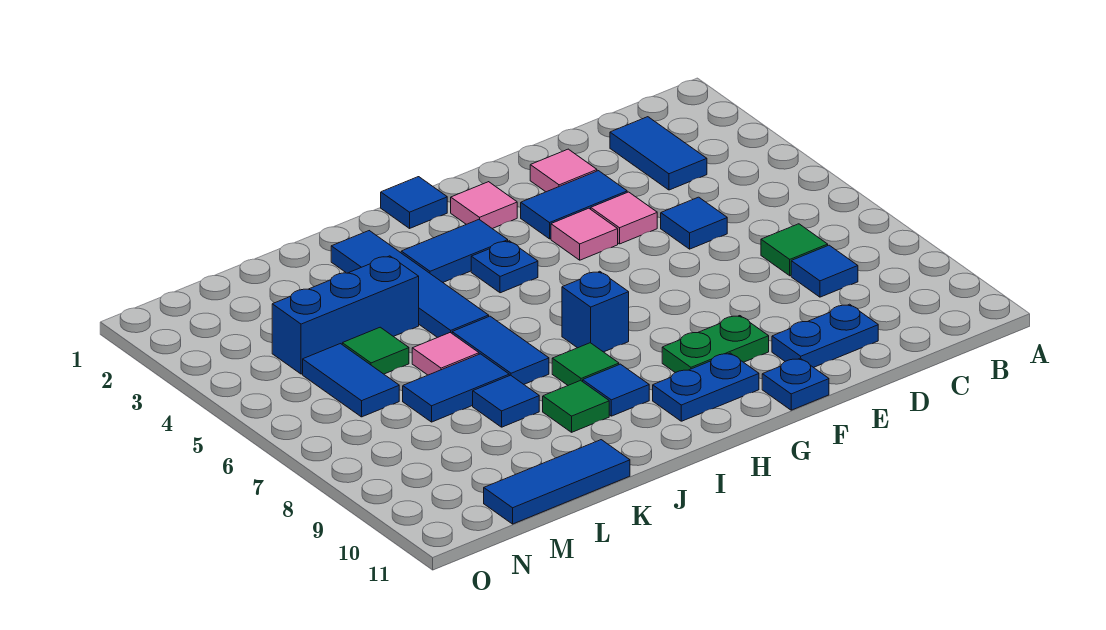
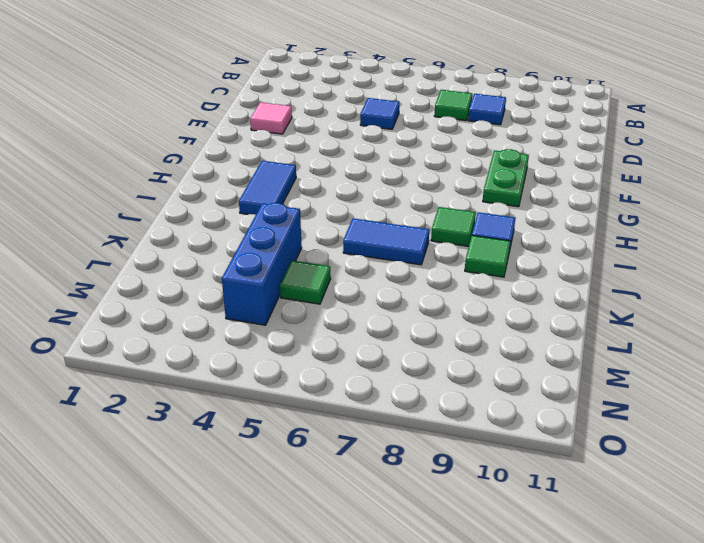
none -> blue tile C2:C3 level 1
none -> blue plate D10:E10 level 1
none -> blue tile E3:F3 level 1

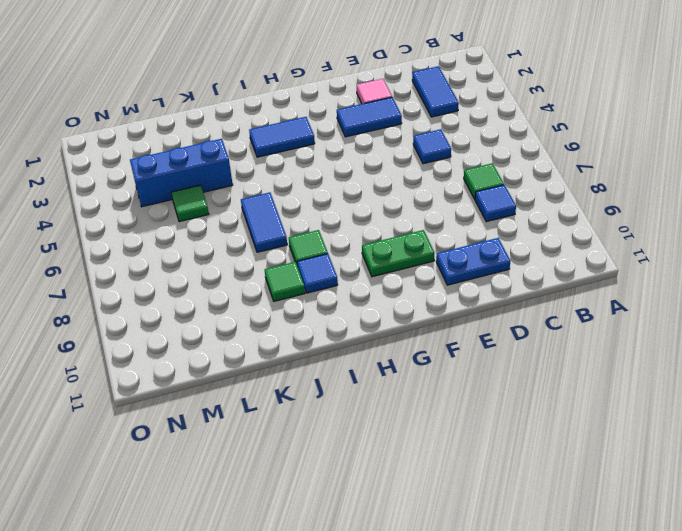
none -> pink tile E4 level 1
none -> pink tile F4 level 1
none -> blue plate F11 level 1

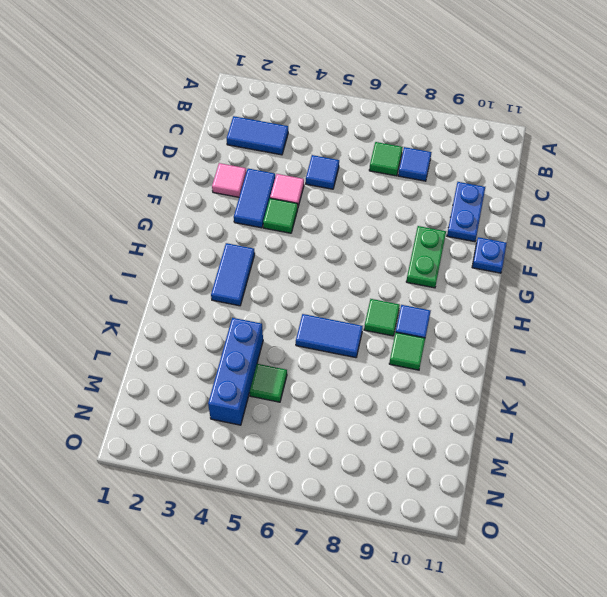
green tile F4 level 1 -> pink tile F4 level 1
none -> pink tile G2 level 1
none -> blue plate G10:H10 level 1
none -> blue tile H1 level 1

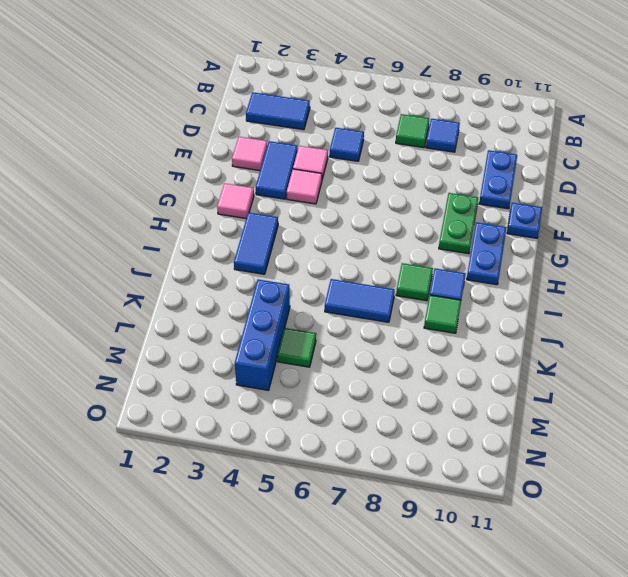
none -> blue tile H1 level 1
none -> blue plate H4 level 1
none -> blue brick H7 level 1

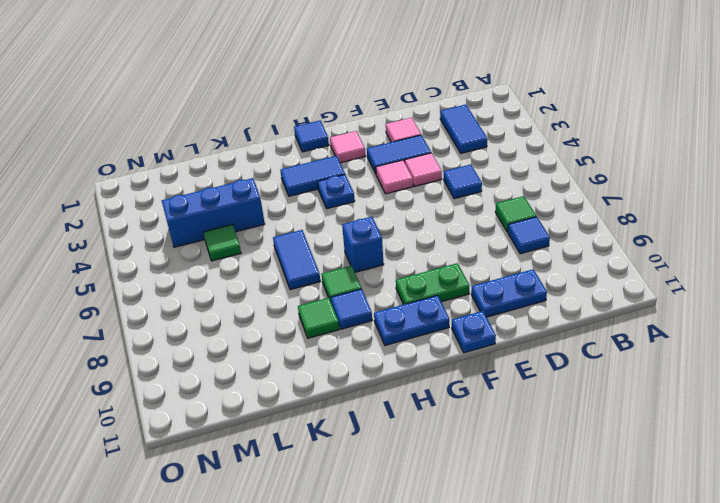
none -> blue tile J2:J5 level 1
none -> pink tile K6 level 1
none -> blue tile K7:L7 level 1

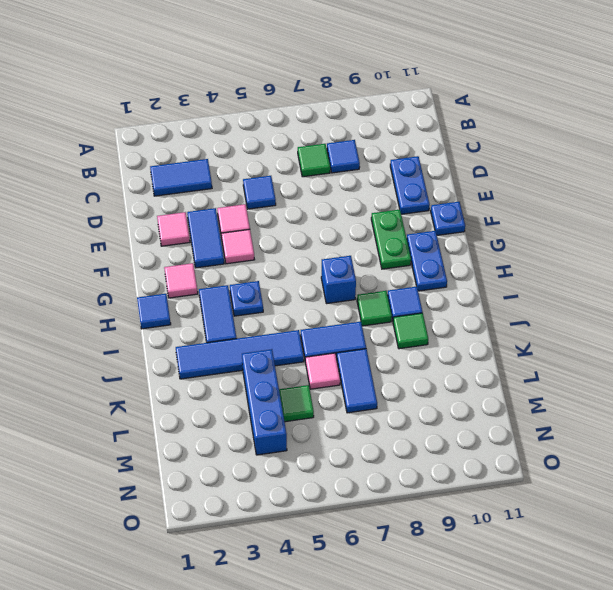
none -> blue tile K8 level 1
none -> blue tile K11:M11 level 1
none -> blue tile M5:M6 level 1

